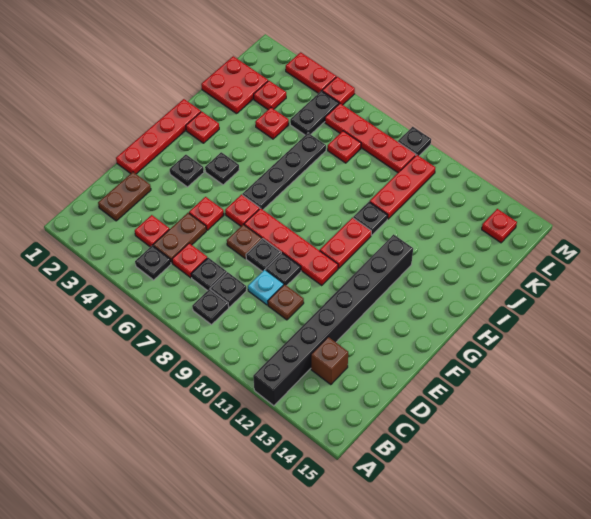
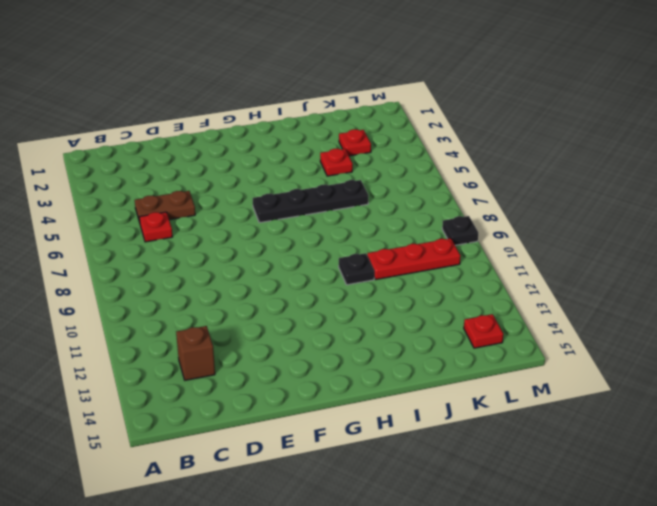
none -> black brick A12:H12 level 1
none -> black plate B5 level 1
none -> black plate B8 level 1
none -> brown plate C2:D2 level 1

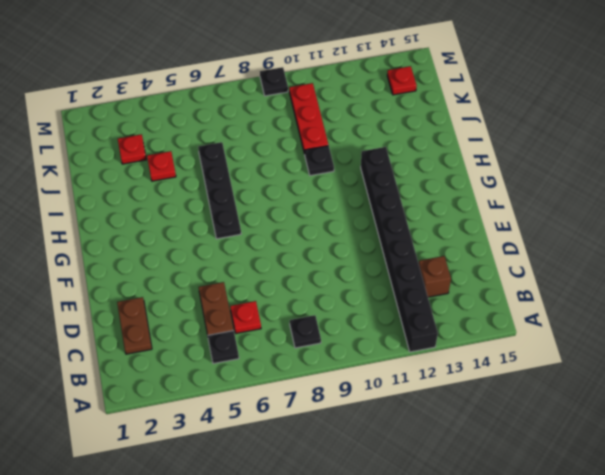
none -> red plate C4 level 1
none -> black plate C7 level 1
none -> black plate C8 level 1
none -> cyan plate D9 level 1

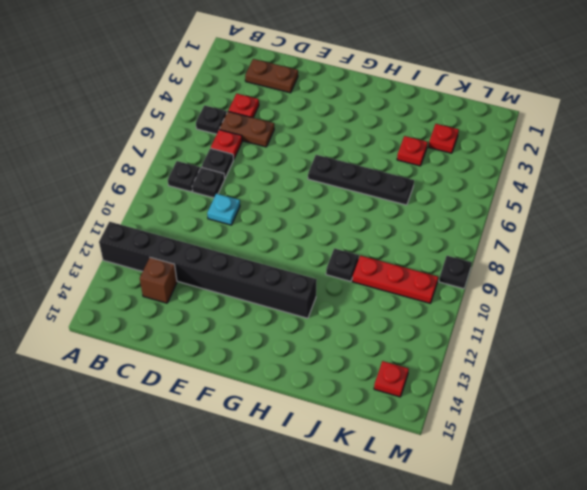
none -> brown plate D10 level 1
none -> red plate E1:H1 level 1
none -> red plate E5 level 1
none -> brown plate E7 level 1

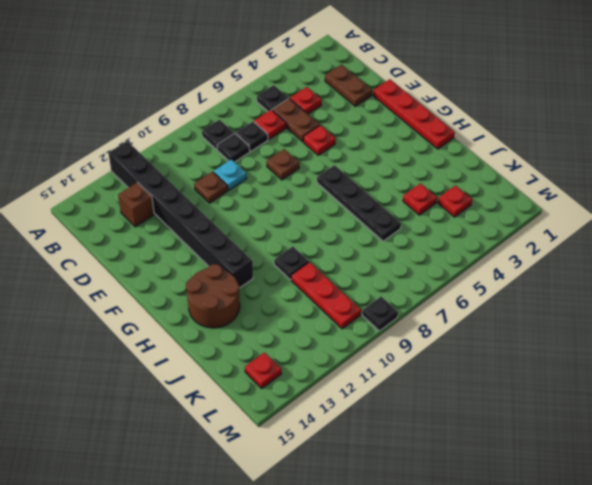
brown round brick H13:I14 level 1 -> none
none -> black plate E8 level 1
none -> black plate E9 level 1
none -> black plate F3 level 1
none -> red plate F6 level 1

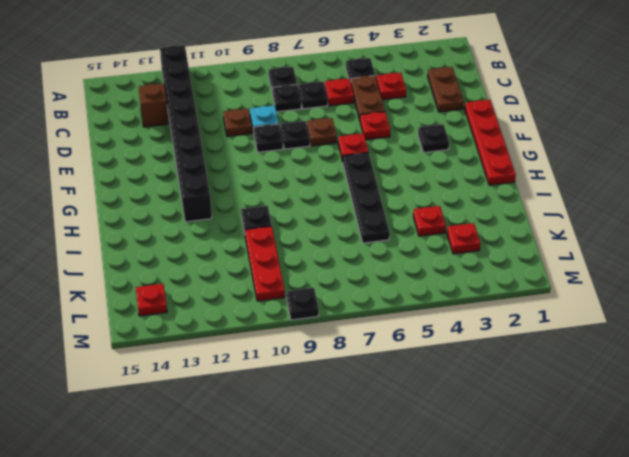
none -> red plate F7:F10 level 1
none -> black plate G4 level 1
none -> red plate G10:H10 level 1
none -> red plate H2 level 1

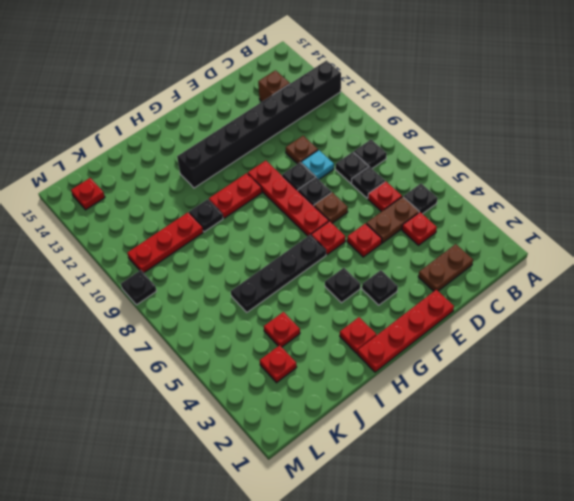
none -> red plate J1:K2 level 1
none -> black plate K5:L5 level 1
none -> red plate K7 level 1
none -> red plate L6:L9 level 1

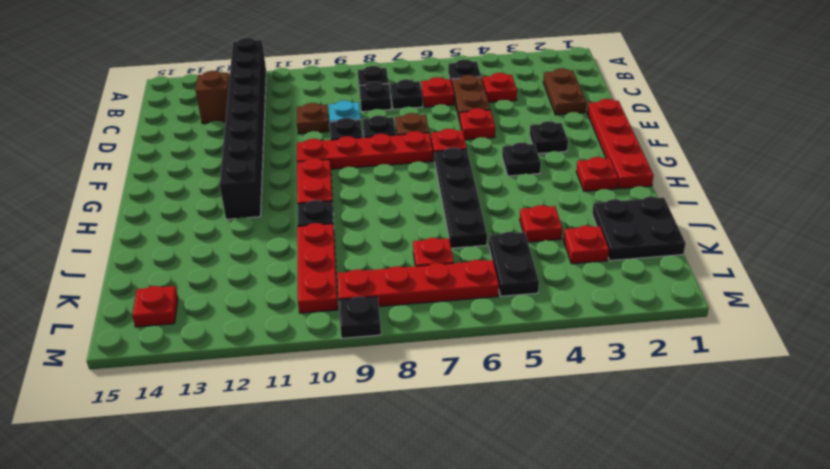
black plate J1:K2 level 1 -> red plate J1:K2 level 1
none -> red plate M3:M4 level 1
none -> red plate M5 level 1

